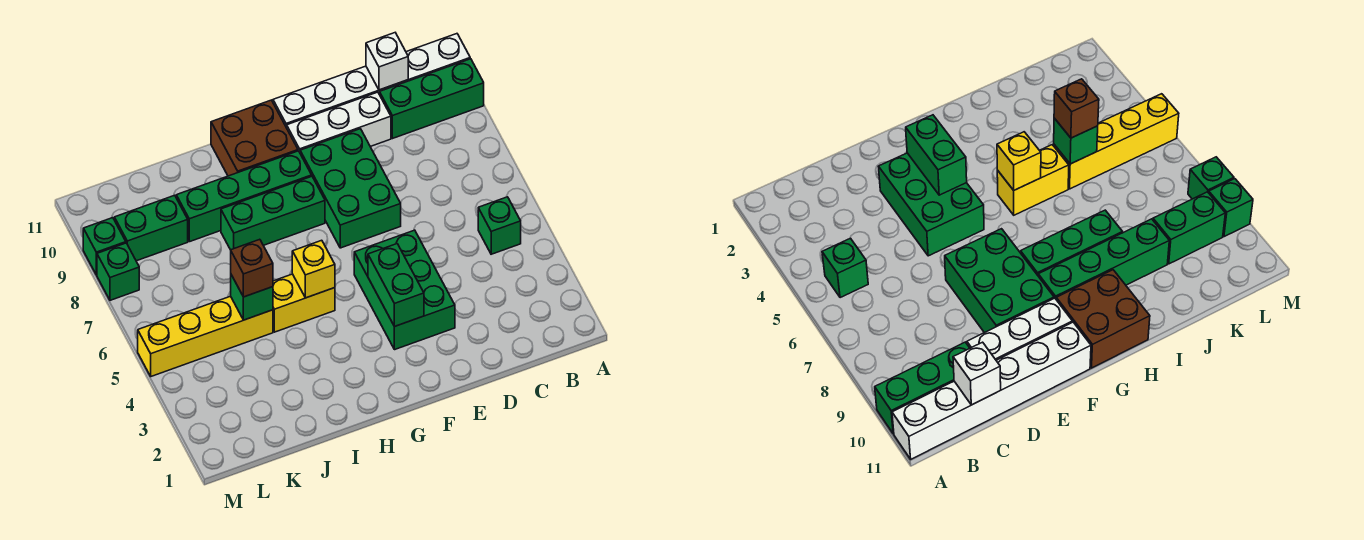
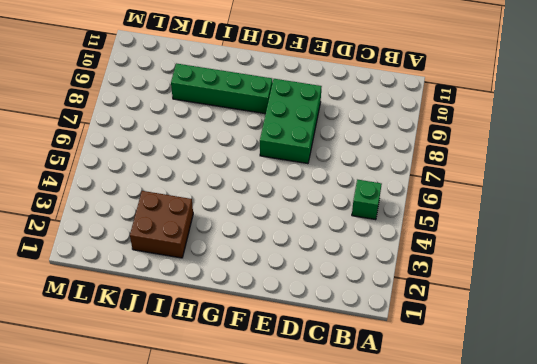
brown brick I2:J3 level 1 -> brown brick G10:H11 level 1
none -> green brick A10:C10 level 1
none -> white brick A11:F11 level 1
none -> white brick D10:F10 level 1

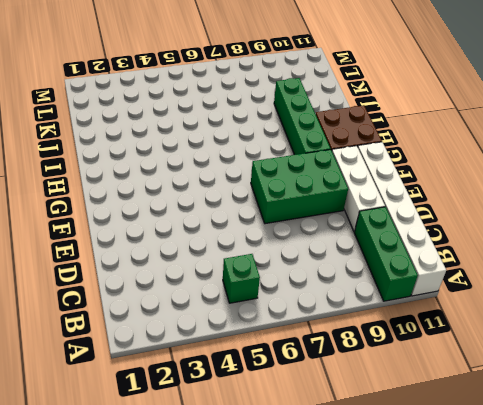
none -> green brick E3:F5 level 1
none -> green brick G8:I8 level 1
none -> yellow brick H5:I5 level 1

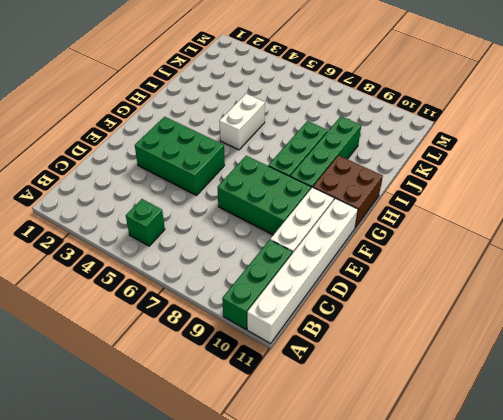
white brick H5:I5 level 1 -> yellow brick H5:I5 level 1
none -> yellow brick J5:M5 level 1
none -> green brick K9:L9 level 1
none -> green brick M8 level 1

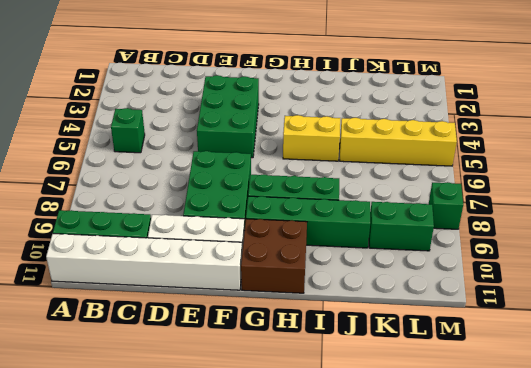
none -> green brick M9 level 1
none -> white brick C11 level 2
none -> green brick F3:F4 level 2

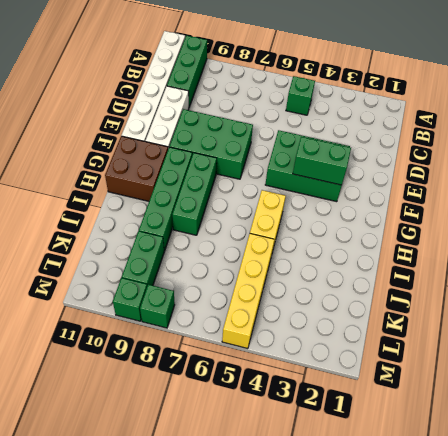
none -> white brick C11 level 2
none -> yellow brick H5 level 2
none -> green brick J5 level 2

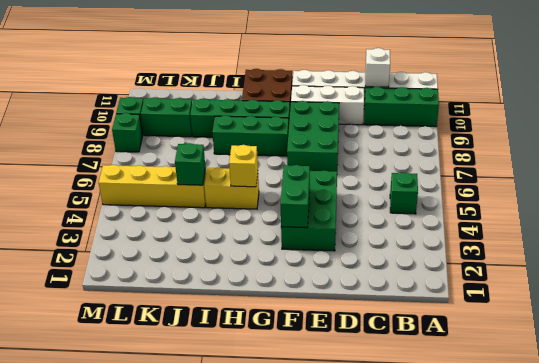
none -> brown brick J5 level 3

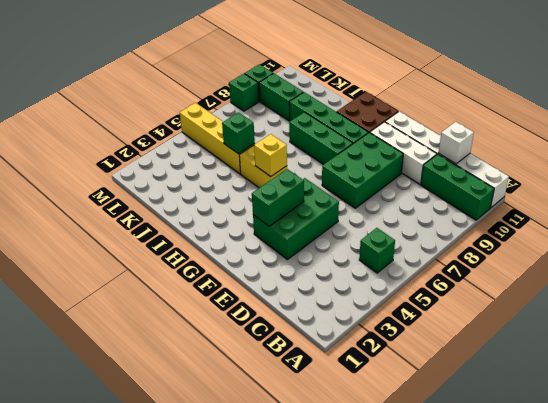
none -> brown brick J5 level 3

